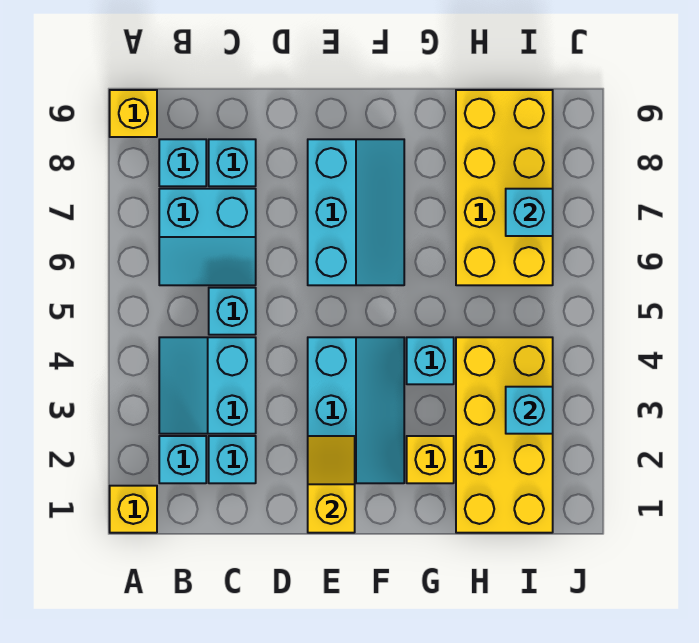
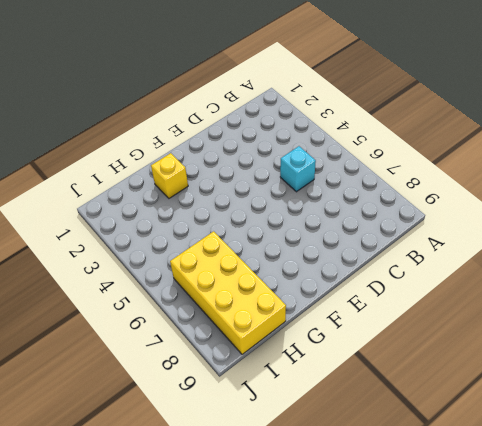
none -> yellow brick A1 level 1
none -> yellow brick A9 level 1
none -> cyan brick B2 level 1

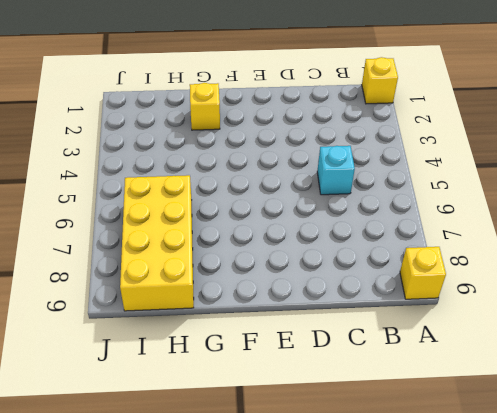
none -> cyan brick B2 level 1
none -> cyan slope B3:C4 level 1 top C
none -> cyan slope B6:C7 level 1 top 7

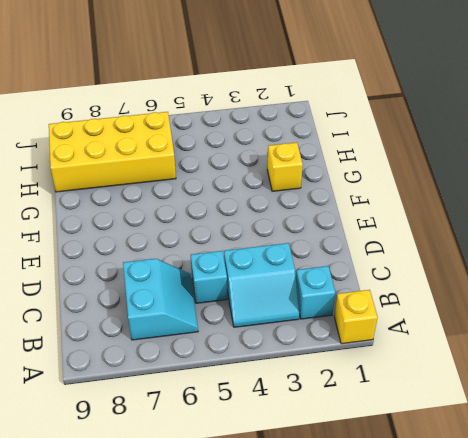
none -> yellow brick A9 level 1
none -> cyan brick B8 level 1
none -> cyan brick C2 level 1

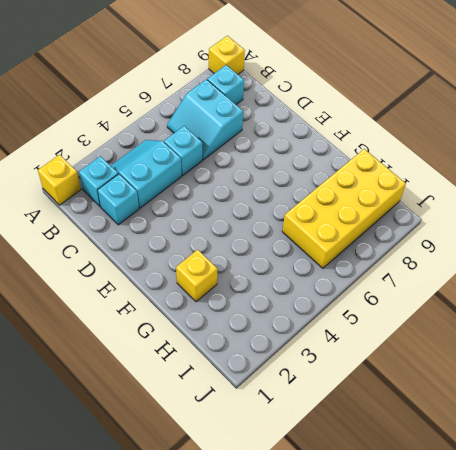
none -> cyan brick C8 level 1
none -> cyan slope E2:F4 level 1 top E
none -> cyan slope E6:F8 level 1 top E

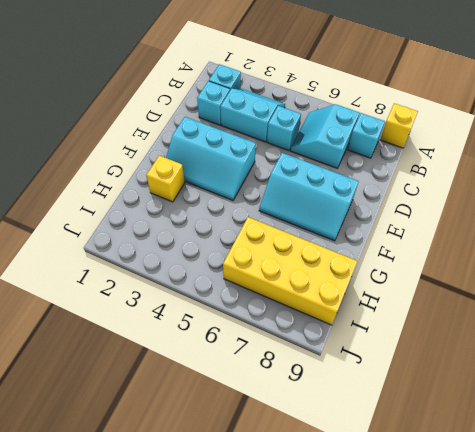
none -> yellow brick A1 level 1
none -> cyan brick C8 level 1
none -> cyan brick G4 level 1

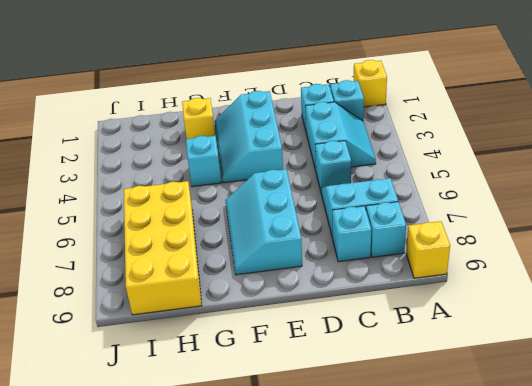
none -> yellow brick H1:I4 level 1
none -> yellow slope E1:E2 level 2 top 1
none -> cyan brick I3 level 2

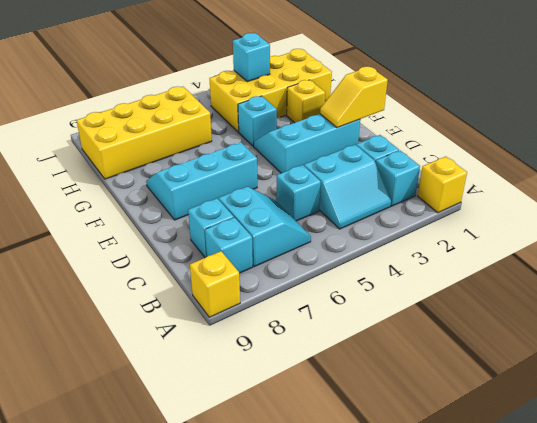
none -> cyan brick I7 level 2

